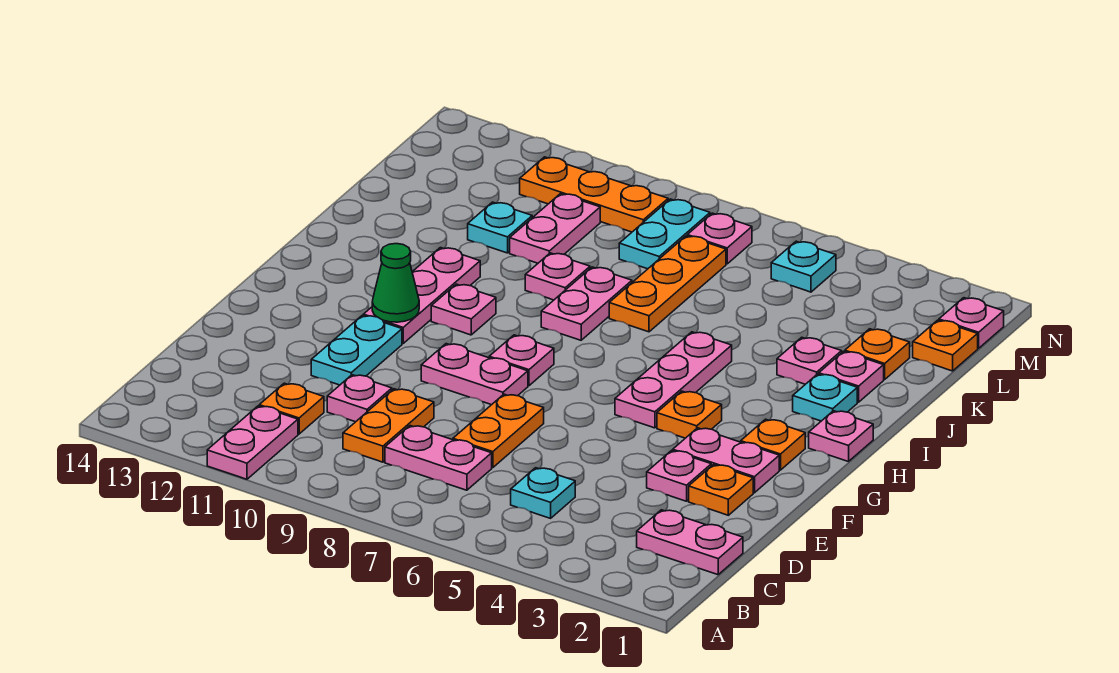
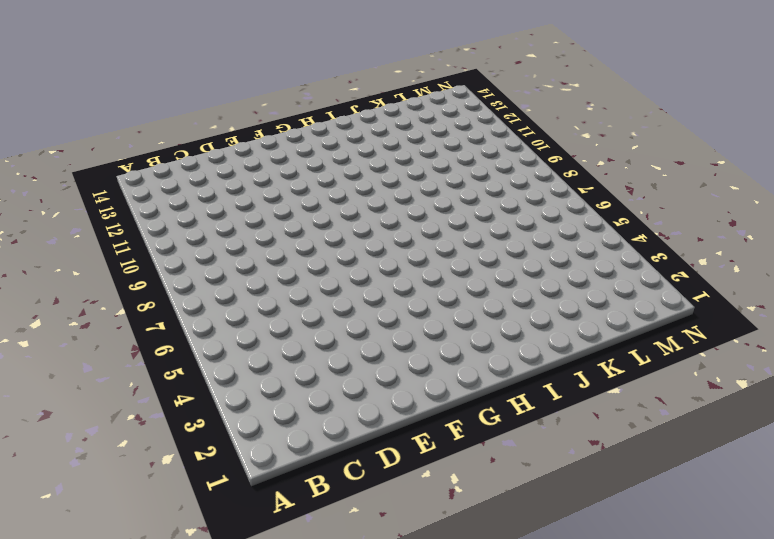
none -> pink plate A11:B11 level 1
none -> pink plate C1:C2 level 1
none -> cyan plate C5 level 1
none -> pink plate C7:C8 level 1

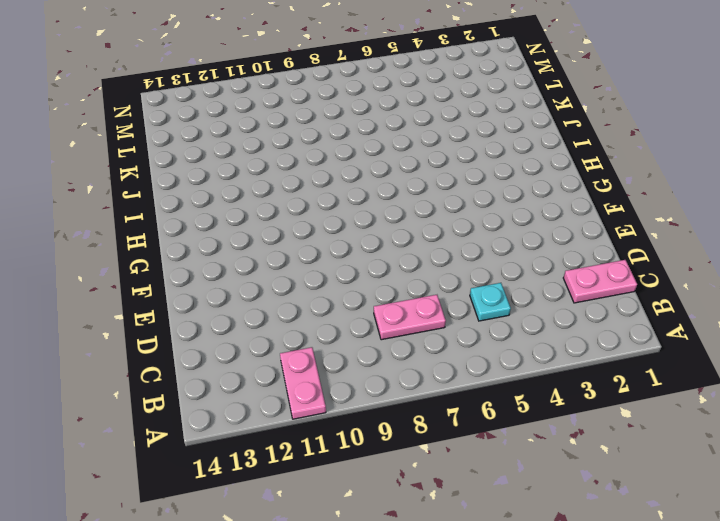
none -> orange plate C9:D9 level 1
none -> orange plate C11 level 1
none -> orange plate D7:E7 level 1
none -> pink plate D10 level 1

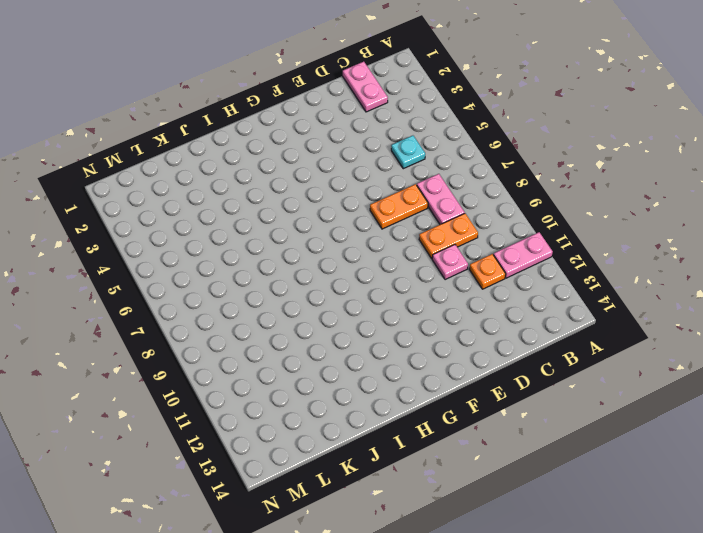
none -> orange plate E2 level 1
none -> pink plate E3 level 1
none -> cyan plate E11:F11 level 1
none -> pink plate F2:F3 level 1

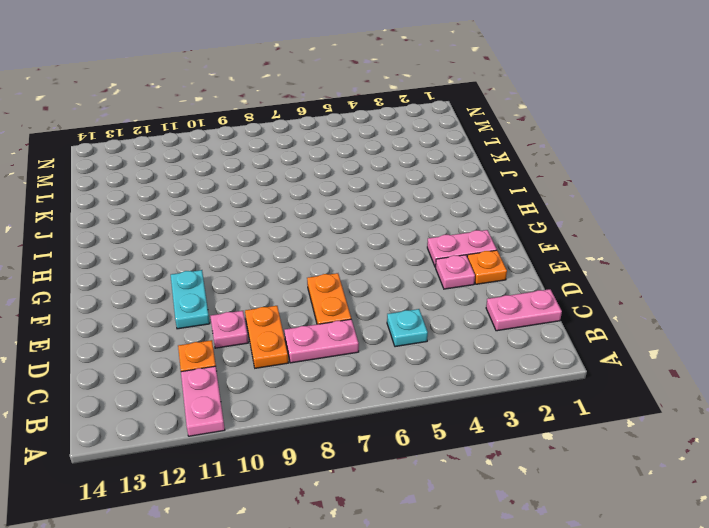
none -> pink plate F8:F9 level 1
none -> orange plate G2 level 1
none -> orange plate G4 level 1
none -> pink plate G5:I5 level 1

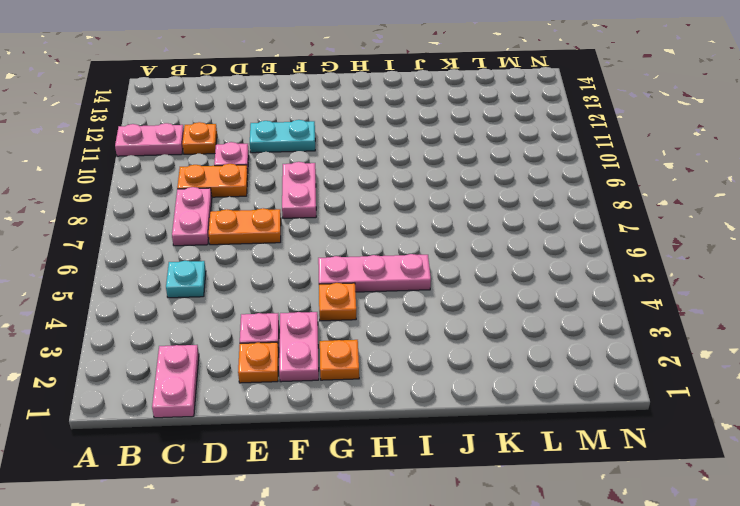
none -> pink plate G8 level 1
none -> pink plate G11:I11 level 1
none -> pink plate H1 level 1
none -> pink plate H10 level 1

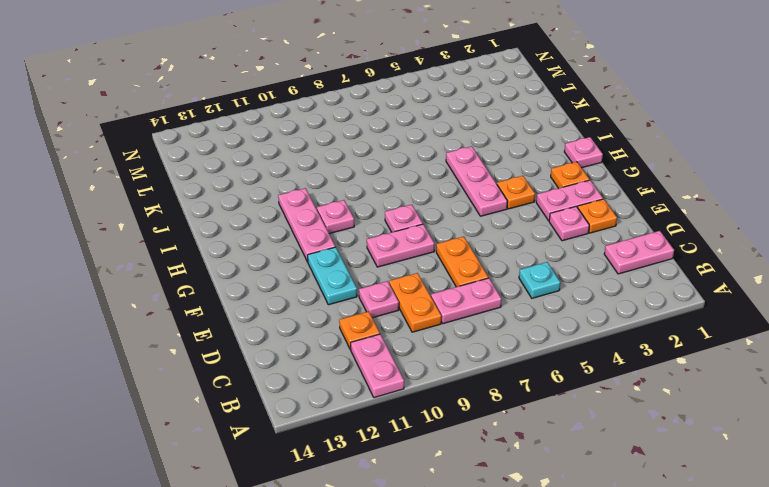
none -> cyan plate I2 level 1
none -> pink plate I8:J8 level 1
none -> pink plate J2 level 1
none -> pink plate J3 level 1

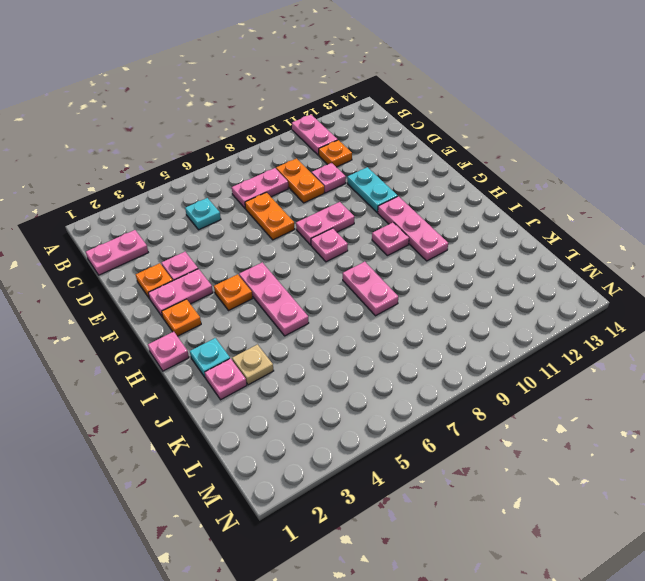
tan plate J3 level 1 -> pink plate J3 level 1
none -> orange plate J7:L7 level 1
none -> pink plate J9 level 1
none -> orange plate K2 level 1
none -> pink plate K10:L10 level 1

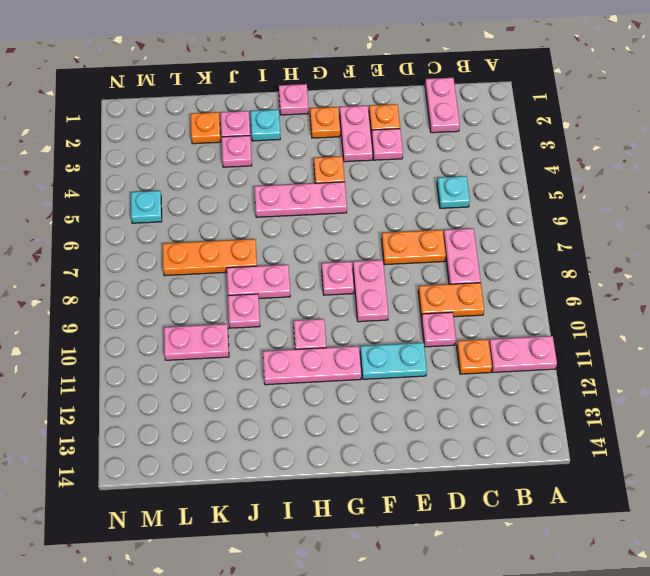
none -> cyan plate K11 level 1
none -> orange plate L1 level 1
none -> cyan plate L8:M8 level 1
none -> pink plate M1 level 1

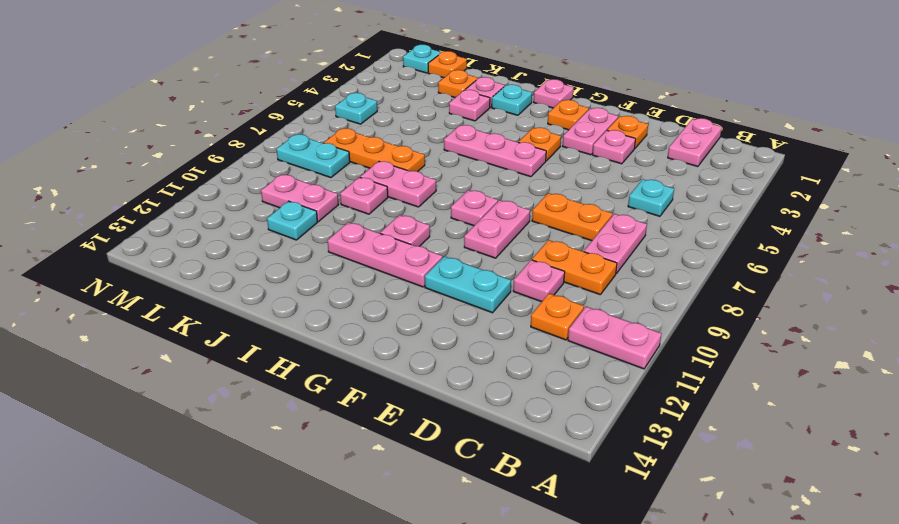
cyan plate M1 level 1 -> pink plate M1 level 1
none -> pink plate M7 level 1
none -> orange plate M9:M11 level 1
none -> green cone G11 level 2

